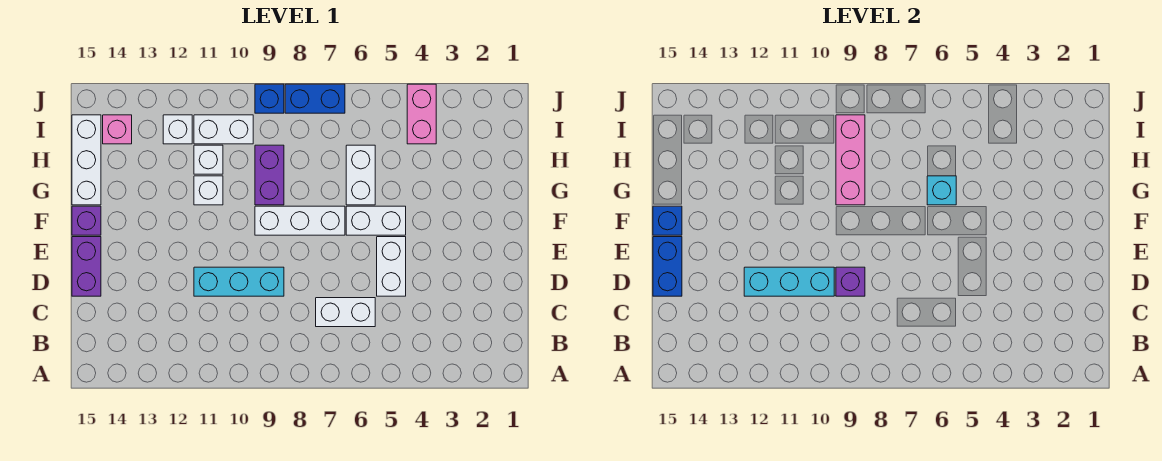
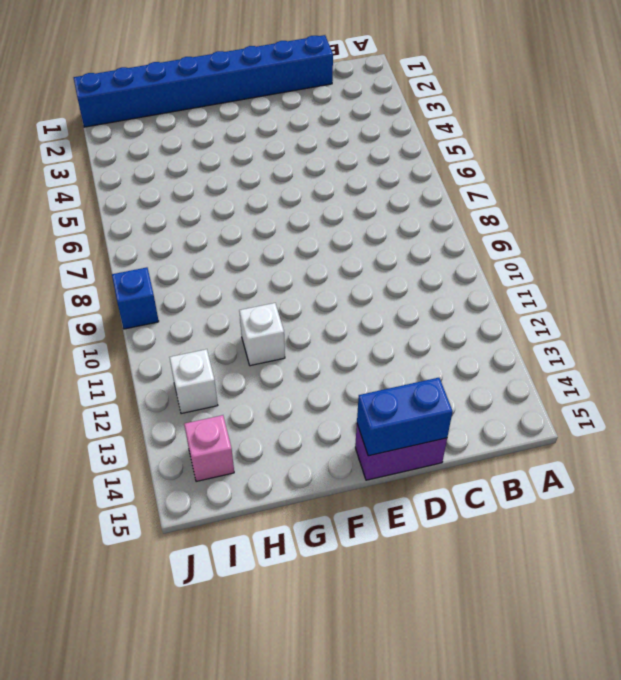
blue brick C1:J1 level 1 -> none
none -> white brick C6:C7 level 1
none -> white brick D5:E5 level 1
none -> cyan brick D9:D11 level 1

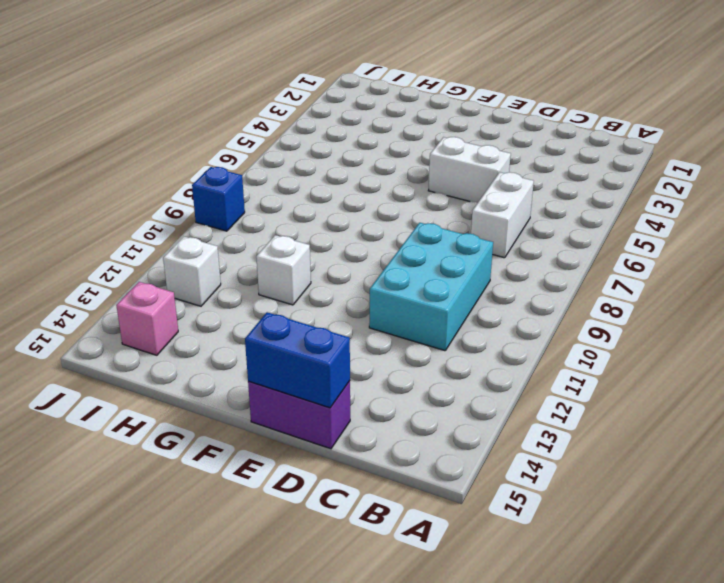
cyan brick C9:D11 level 1 -> cyan brick D9:D11 level 1
none -> white brick F5:F6 level 1
none -> white brick F7:F9 level 1
none -> purple brick F15 level 1

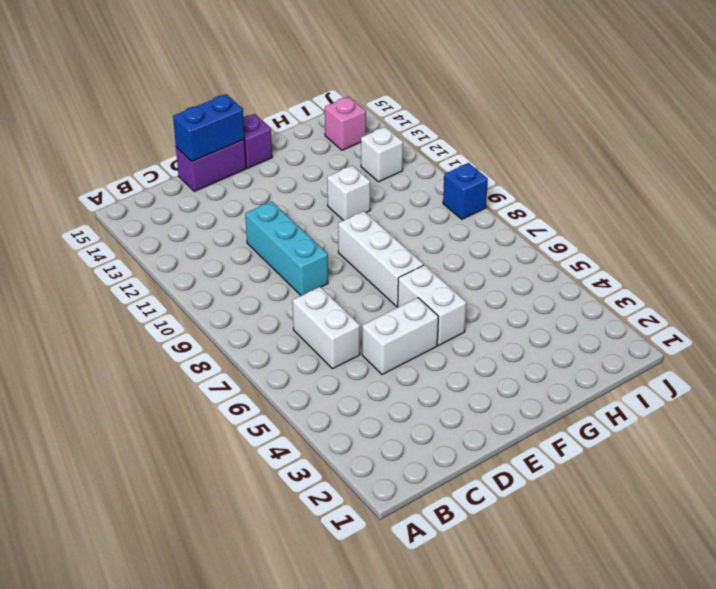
none -> white brick G6:H6 level 1
none -> purple brick G9:H9 level 1
none -> white brick G15:I15 level 1

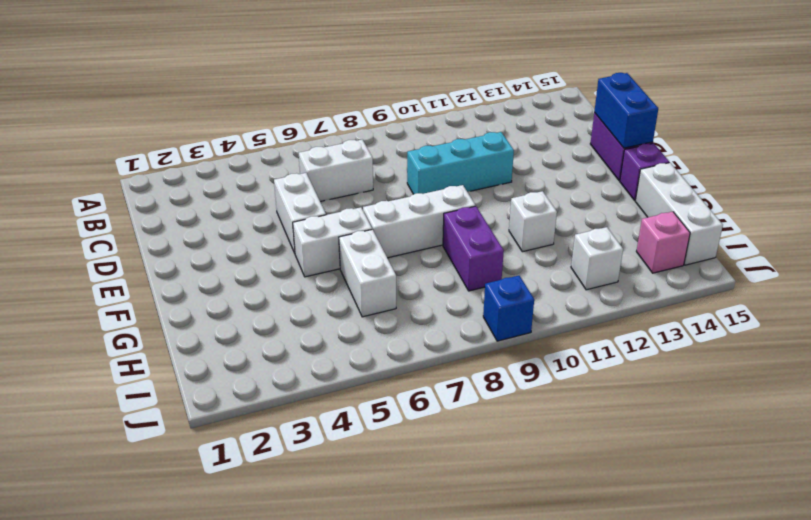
none -> white brick H11 level 1
none -> pink brick I4:J4 level 1
none -> white brick I10:I11 level 1

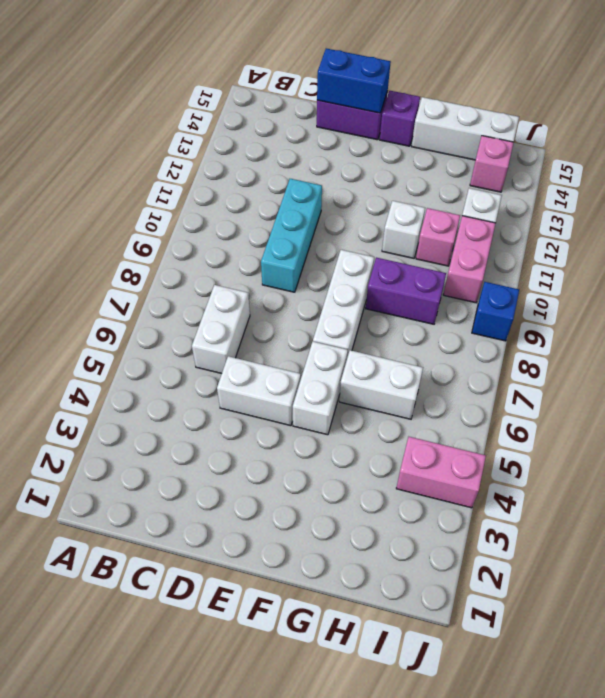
pink brick H11 level 1 -> white brick H11 level 1
pink brick I10:I11 level 1 -> white brick I10:I11 level 1
none -> blue brick J7:J8 level 1
none -> purple brick D9 level 2
none -> cyan brick D10:D12 level 2

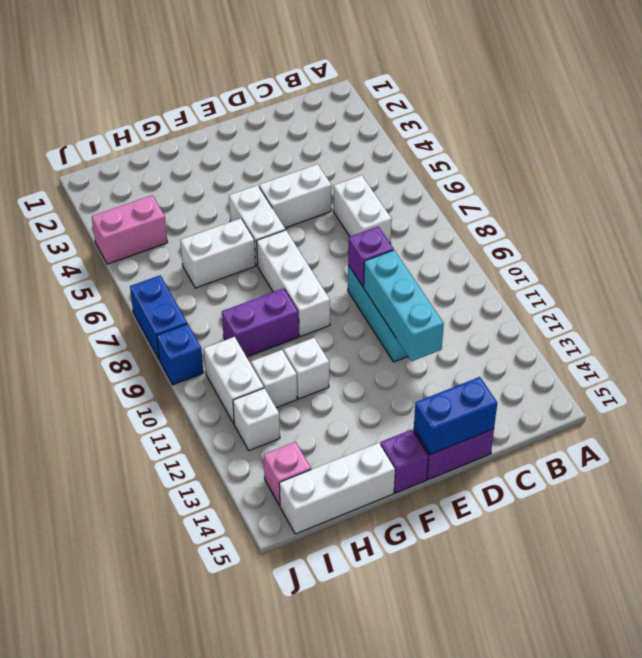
none -> blue brick F15 level 2
none -> cyan brick G6 level 2
none -> pink brick G9:I9 level 2

